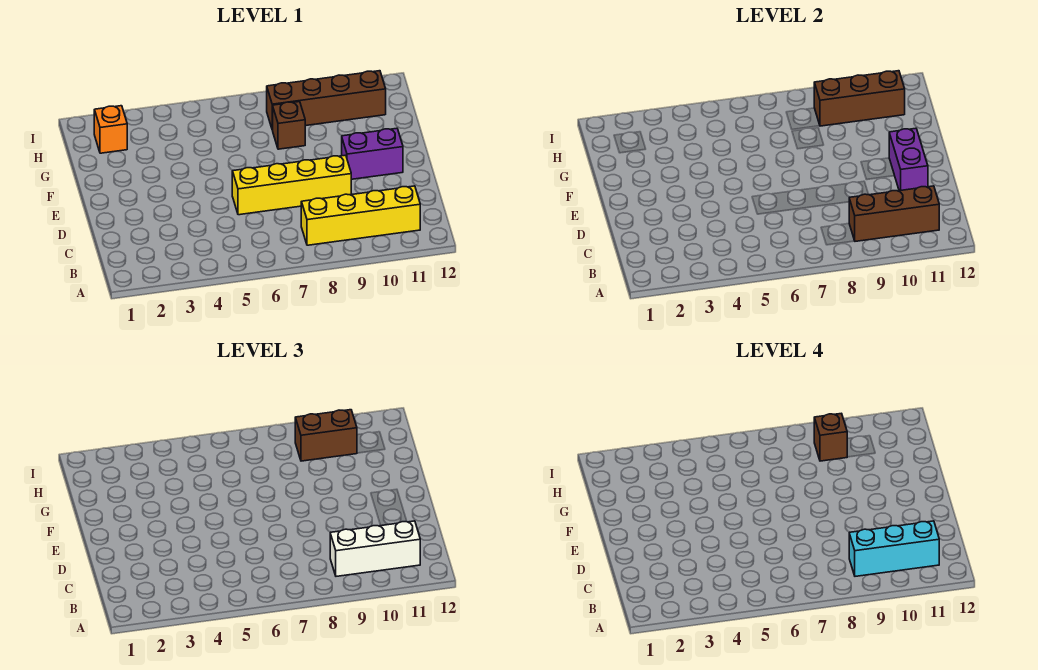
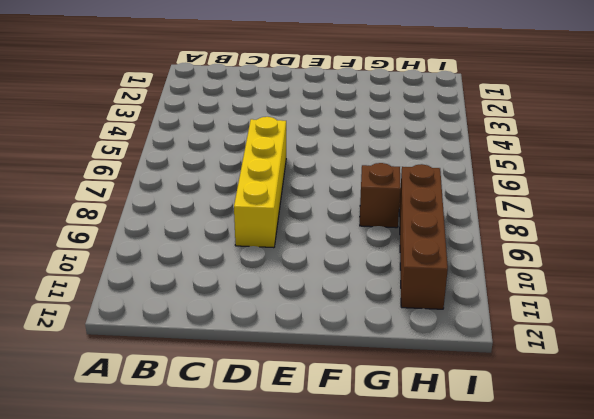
none -> yellow brick B8:B11 level 1
none -> purple brick E10:E11 level 1
none -> orange brick H2 level 1

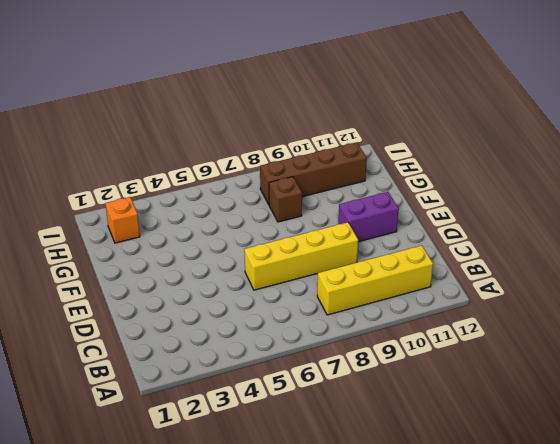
none -> brown brick B9:B11 level 2
none -> purple brick D11:E11 level 2
none -> brown brick H9:H11 level 2

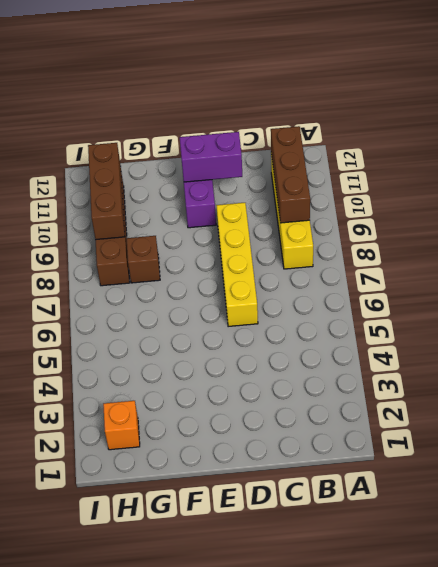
none -> white brick B9:B11 level 3
none -> brown brick H9:H10 level 3
none -> cyan brick B9:B11 level 4

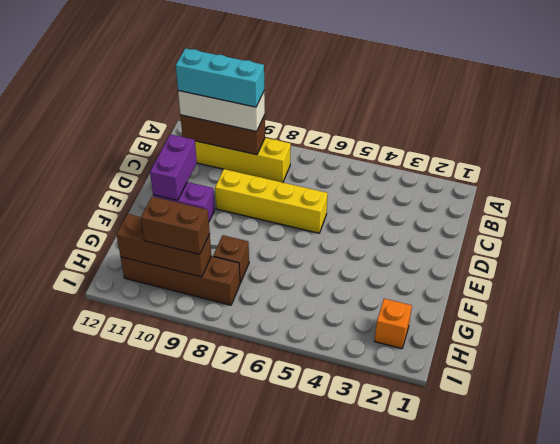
none -> brown brick H9 level 4

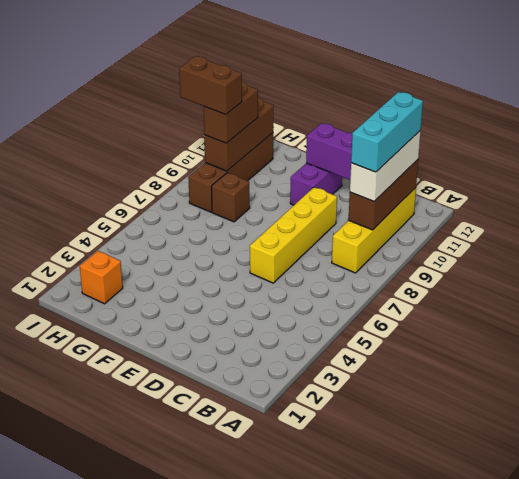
brown brick H9:I9 level 4 -> brown brick H9 level 4

